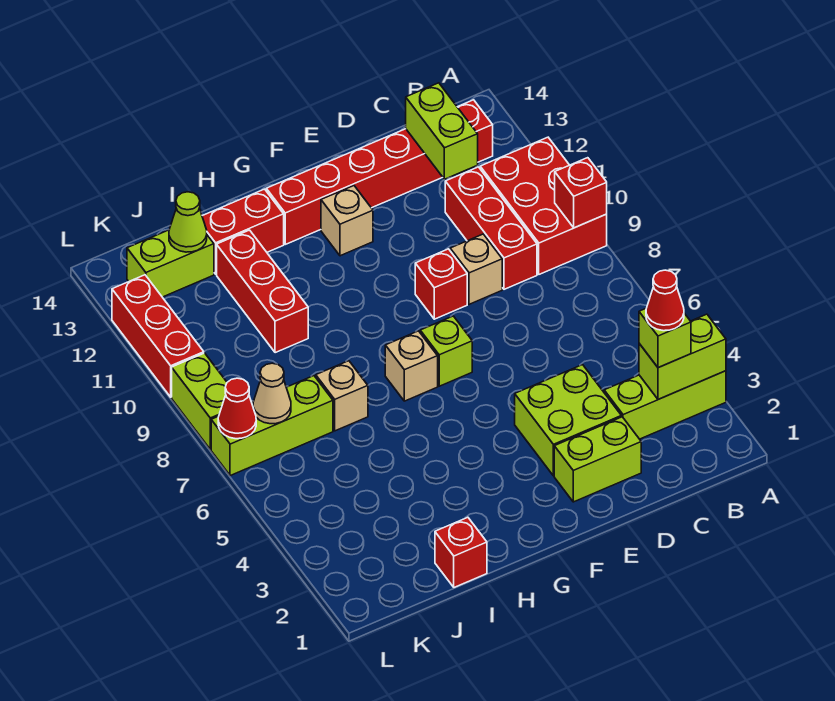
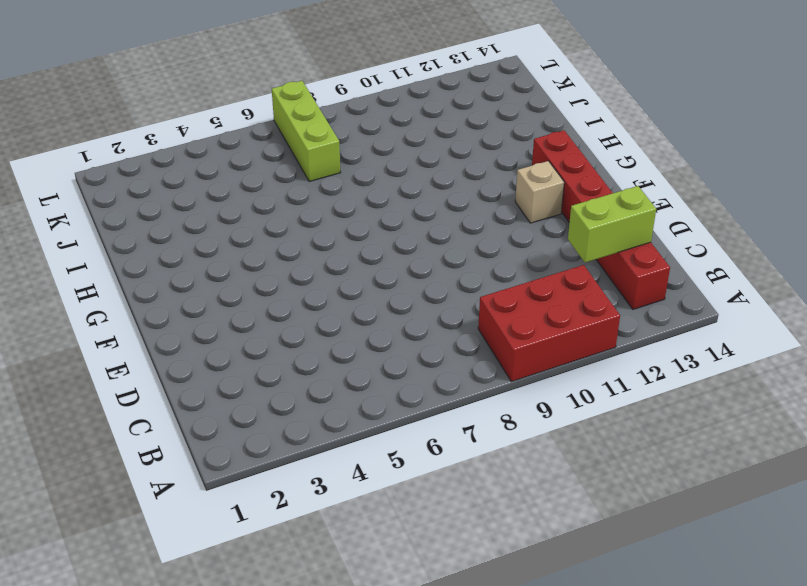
none -> lime brick A3:C3 level 1
none -> red brick C9:C11 level 1
none -> lime brick D2:E2 level 1

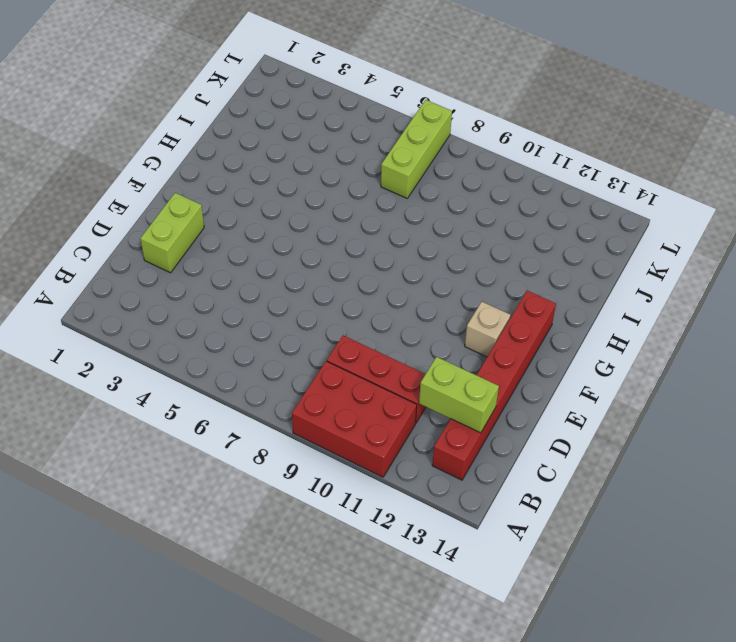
none -> lime brick A3:C3 level 1
none -> lime brick D3:E4 level 1
none -> tan brick D9 level 1

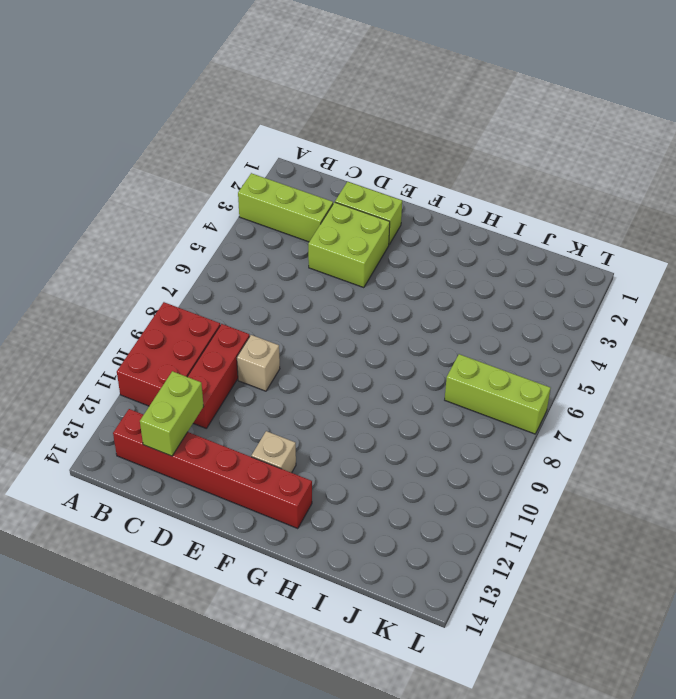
none -> red brick E9 level 1
none -> lime brick F7 level 1
none -> tan brick G7 level 1

